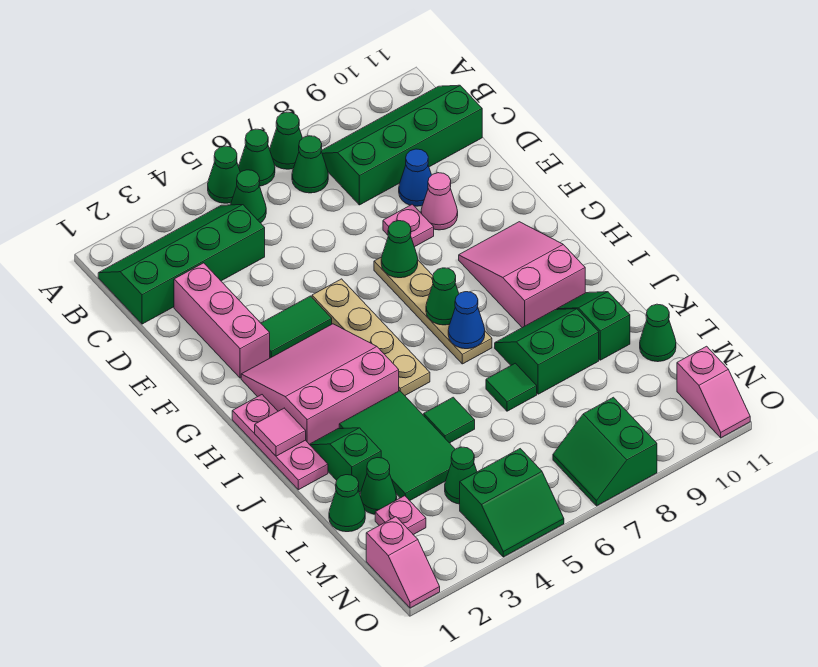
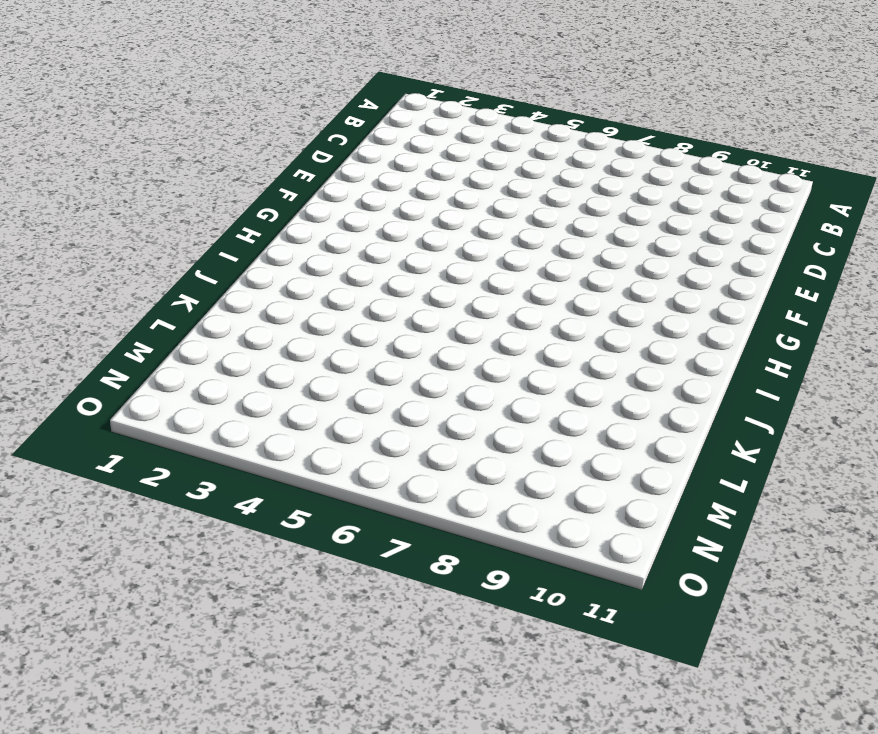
none -> green cone A5 level 1
none -> green cone A6 level 1
none -> green cone A7 level 1
none -> green slope B1:C4 level 1 top C

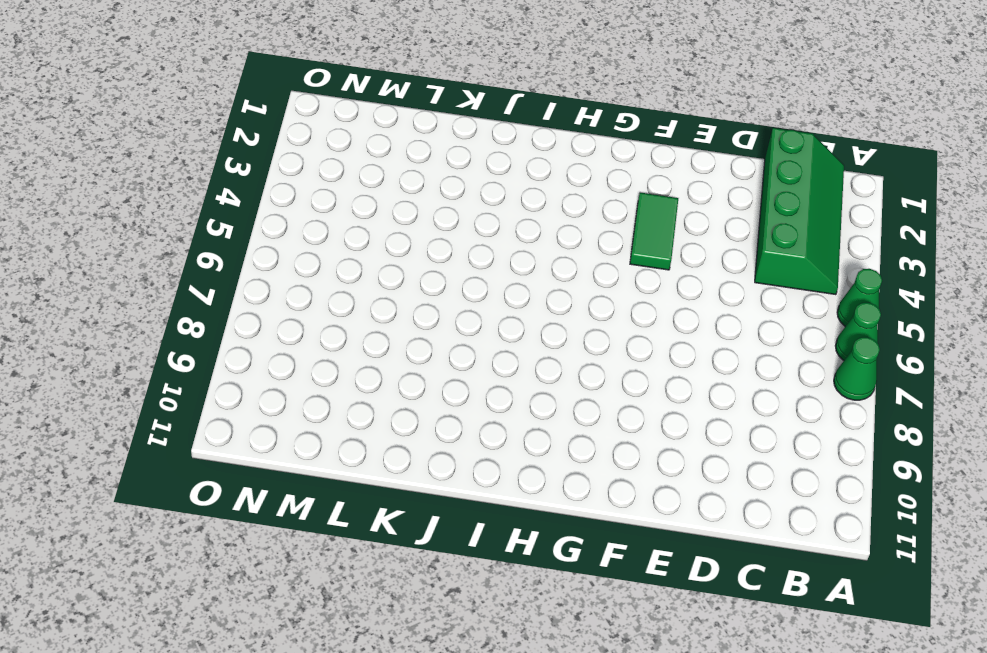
none -> green cone B5 level 1
none -> green cone B7 level 1
none -> green slope B8:C11 level 1 top C
none -> pink brick D2:F2 level 1

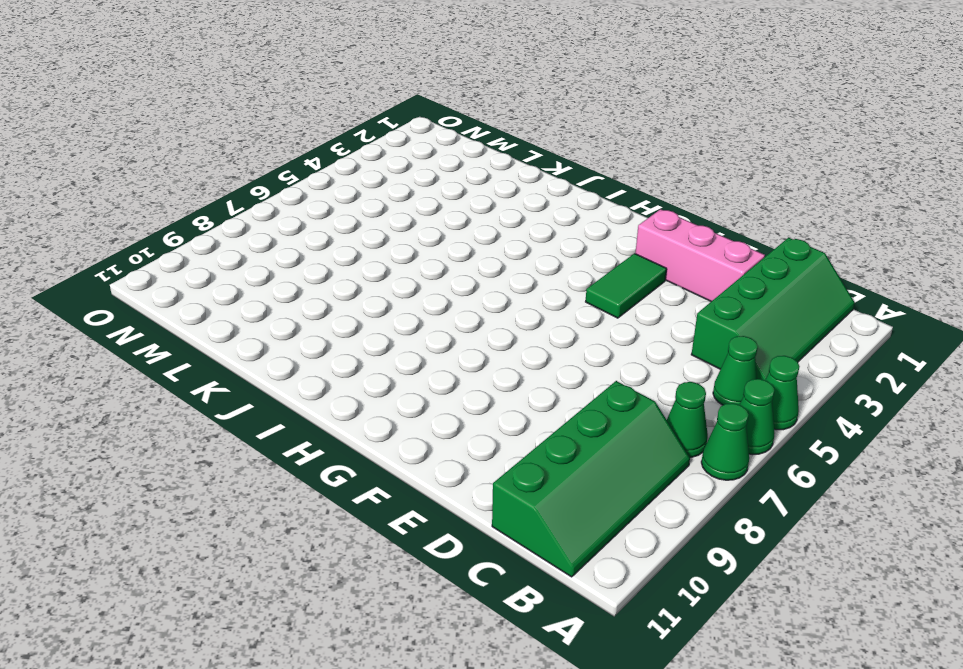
none -> blue cone D9 level 1
none -> pink plate E8 level 1
none -> pink cone E9 level 1
none -> tan plate F5:I5 level 1

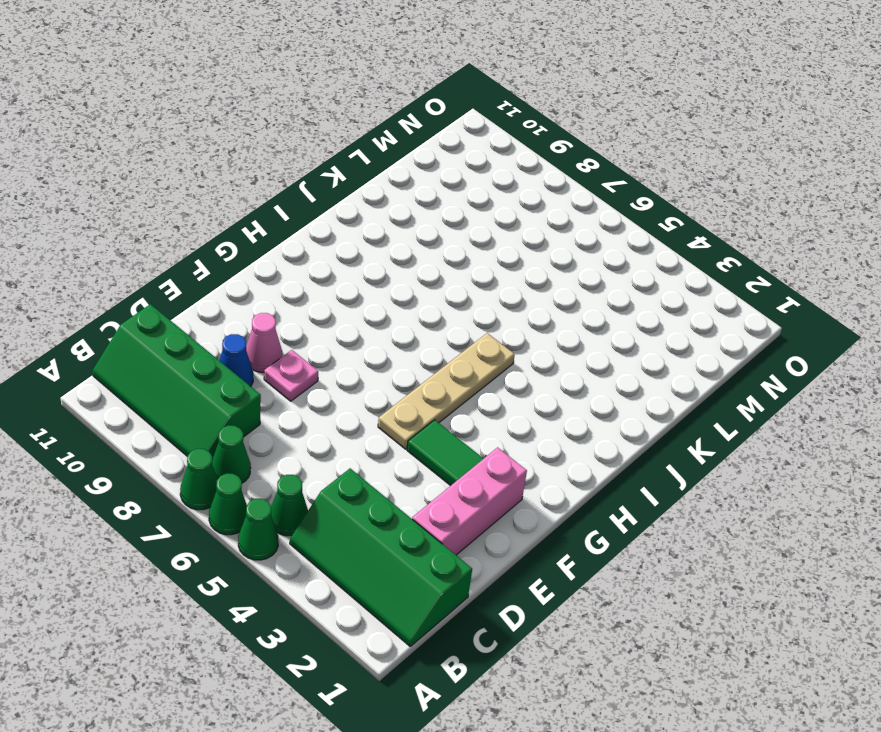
none -> tan plate F7:I7 level 1
none -> pink slope G2:I4 level 1 top I
none -> pink slope G9:I10 level 1 top I
none -> pink plate H1:J1 level 1

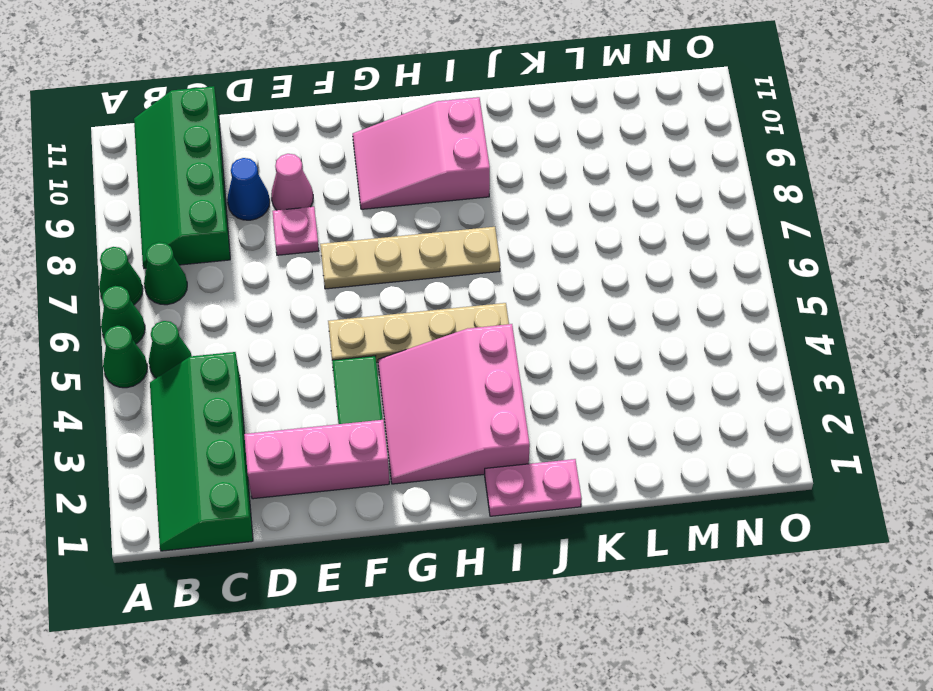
pink plate I1:J1 level 1 -> pink plate H1:J1 level 1
none -> green slope J2:K2 level 1 top K
none -> green tile J3:L4 level 1
none -> green slope J8:K9 level 1 top K
none -> green slope J10:K10 level 1 top K

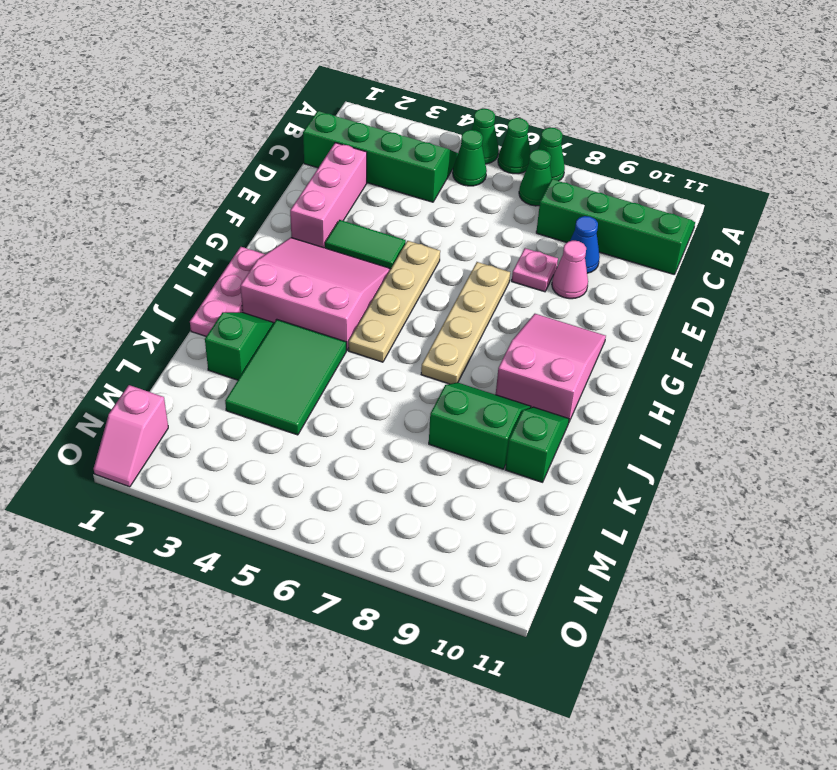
none -> green tile K5 level 1
none -> green tile K7 level 1
none -> green cone L1 level 1
none -> green cone L2 level 1

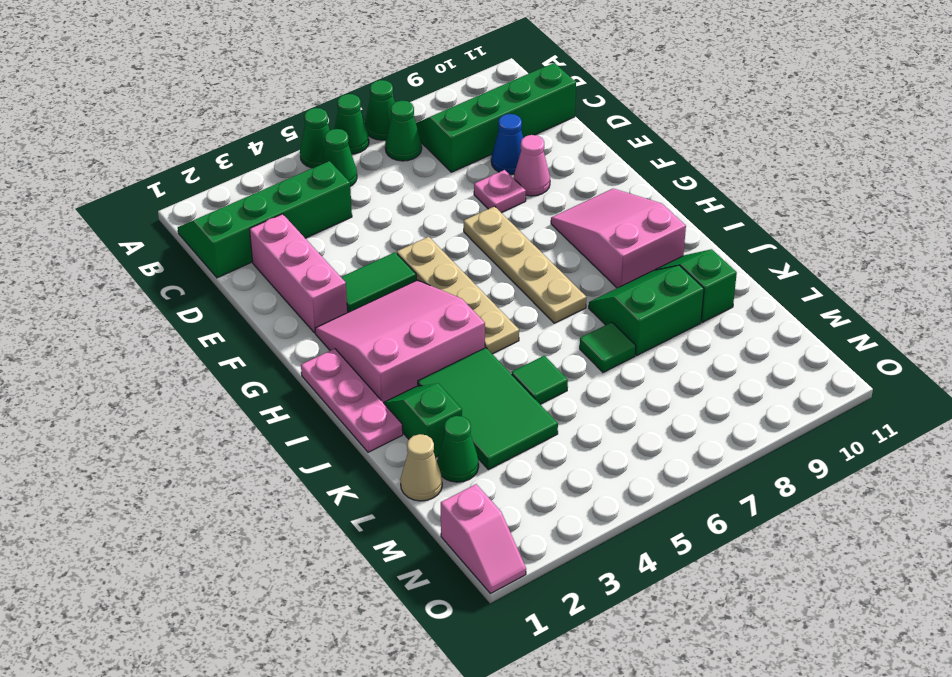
tan cone L1 level 1 -> green cone L1 level 1
none -> green cone L11 level 1
none -> pink plate M2 level 1
none -> green cone M4 level 1
none -> green slope N4:O5 level 1 top N

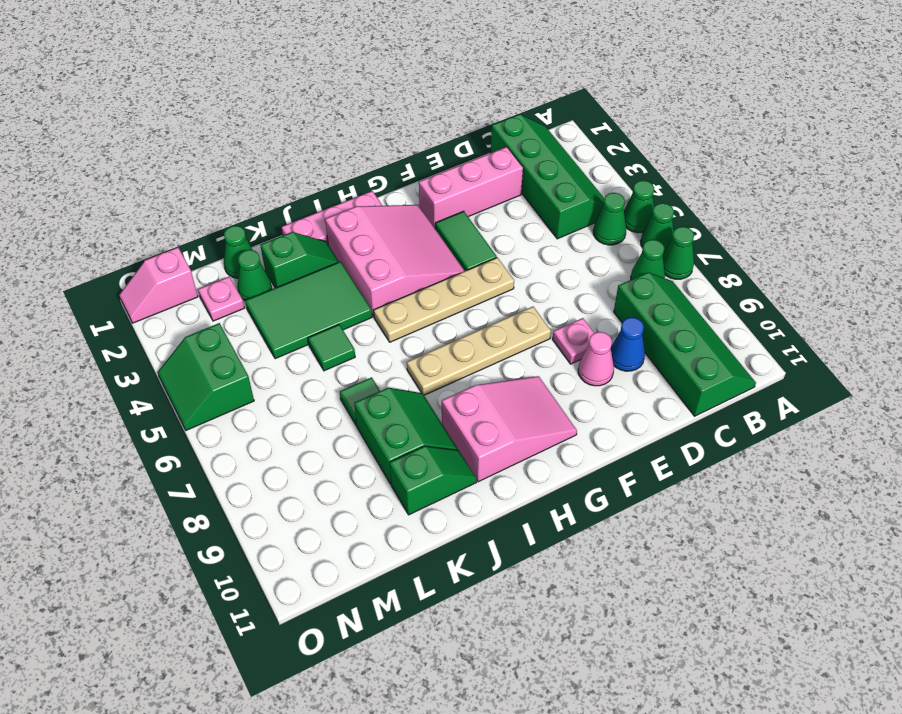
none -> green cone L11 level 1
none -> green cone M4 level 1
none -> green slope N7:O8 level 1 top 8
none -> pink slope N11:O11 level 1 top N

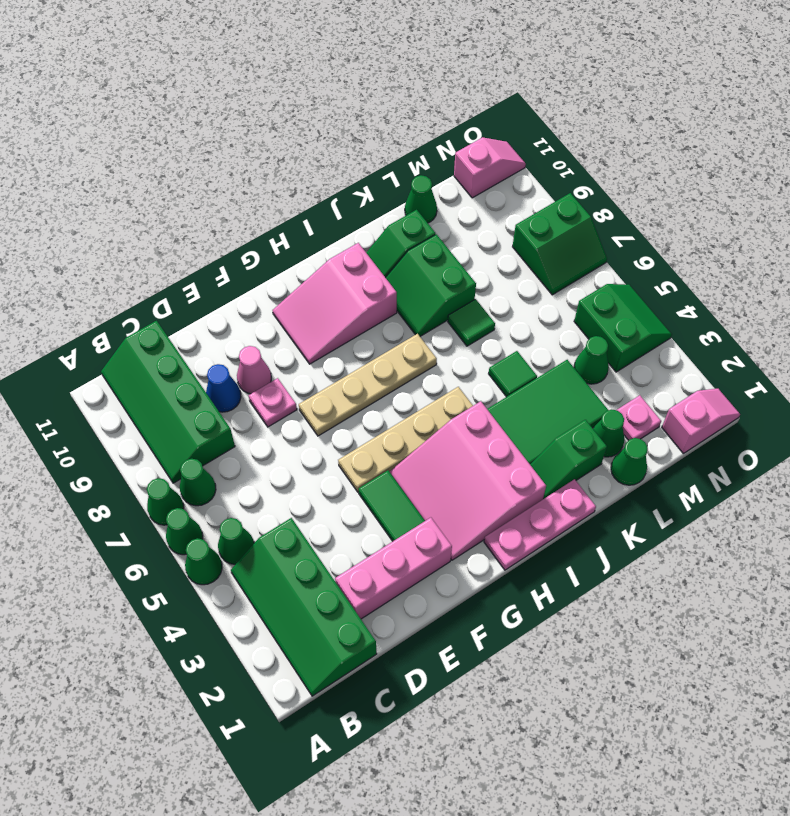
none -> green cone F7 level 2
none -> green cone H7 level 2
none -> pink tile I1 level 2
none -> blue cone I7 level 2

